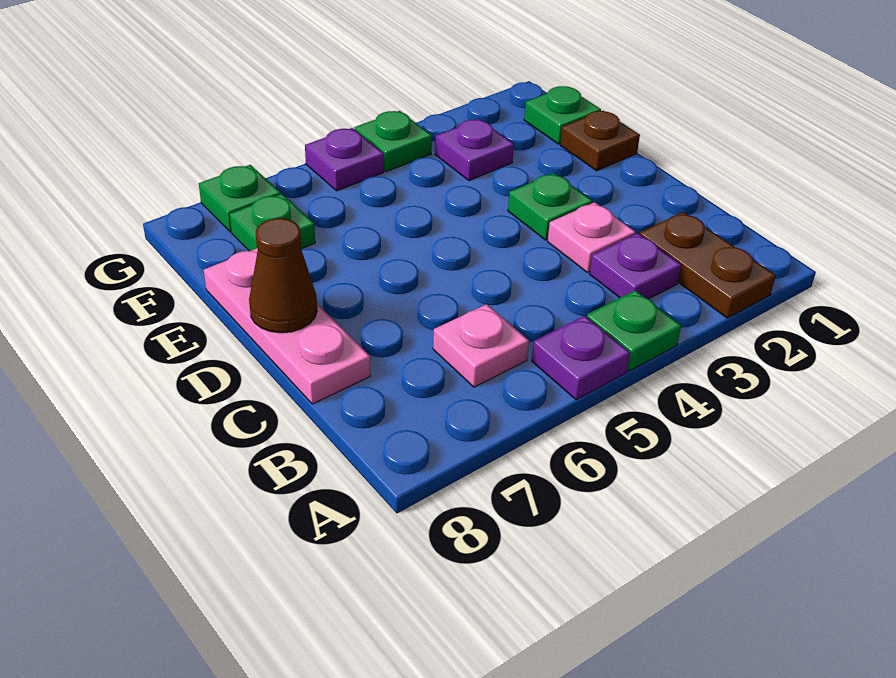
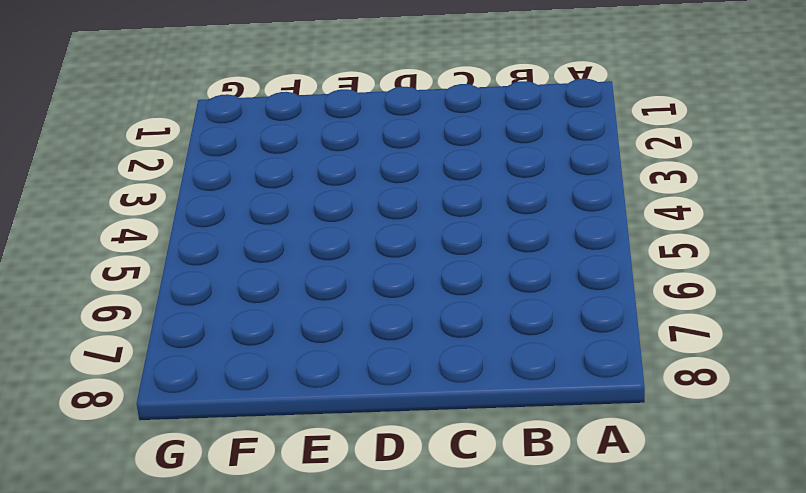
none -> brown plate A2:B2 level 1
none -> green plate A4 level 1
none -> purple plate A5 level 1

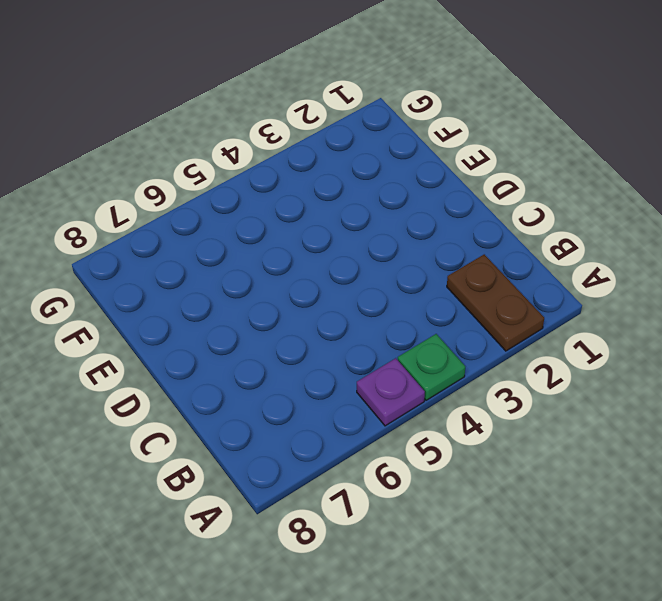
none -> purple plate B3 level 1
none -> pink plate B6 level 1
none -> pink plate C3 level 1

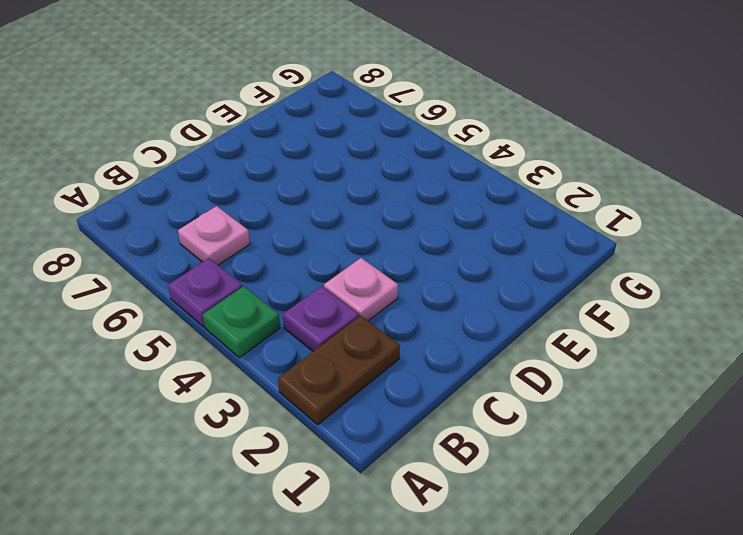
none -> pink plate C8:E8 level 1
none -> green plate D3 level 1
none -> brown plate E1 level 1

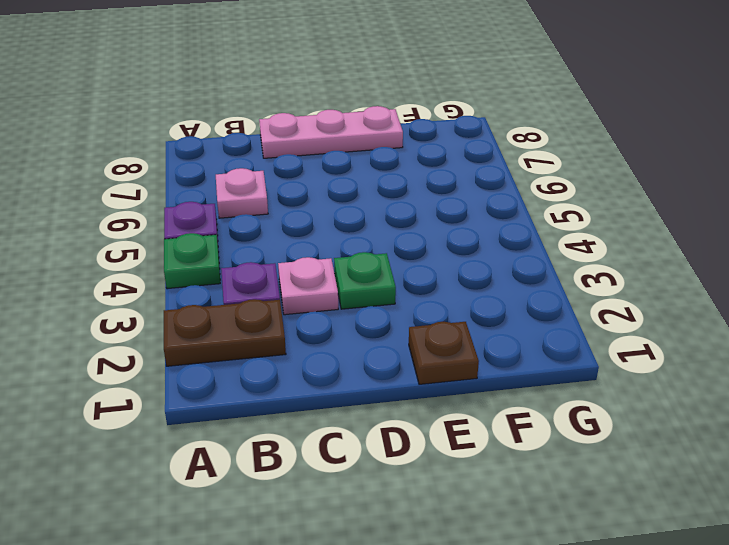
none -> green plate F1 level 1
none -> purple plate F3 level 1
none -> green plate F7 level 1

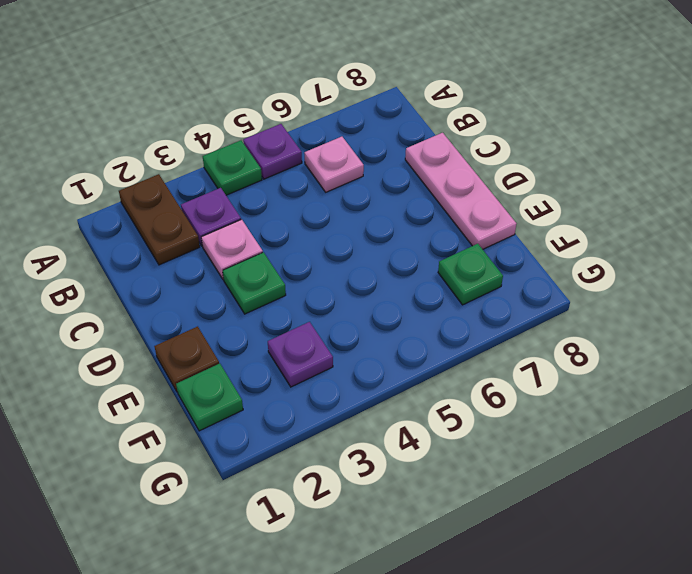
none -> green plate G4 level 1
none -> purple plate G5 level 1
none -> green plate G7 level 1

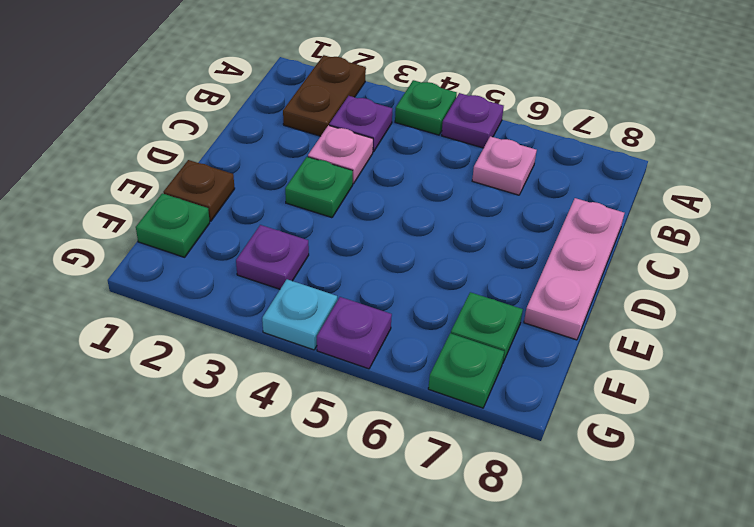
cyan plate G4 level 1 -> green plate G4 level 1
none -> brown cone D8 level 2

